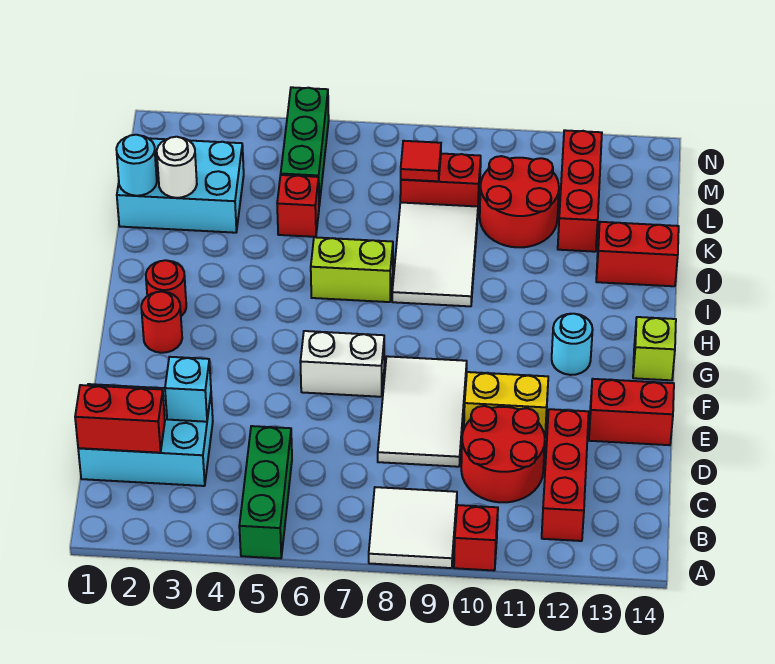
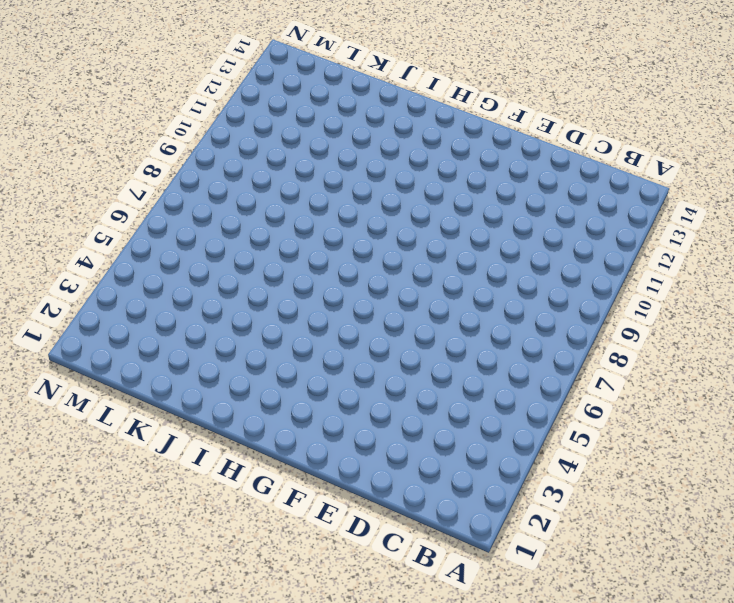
none -> green brick A5:C5 level 1
none -> white tile A8:B9 level 1
none -> red brick A10 level 1

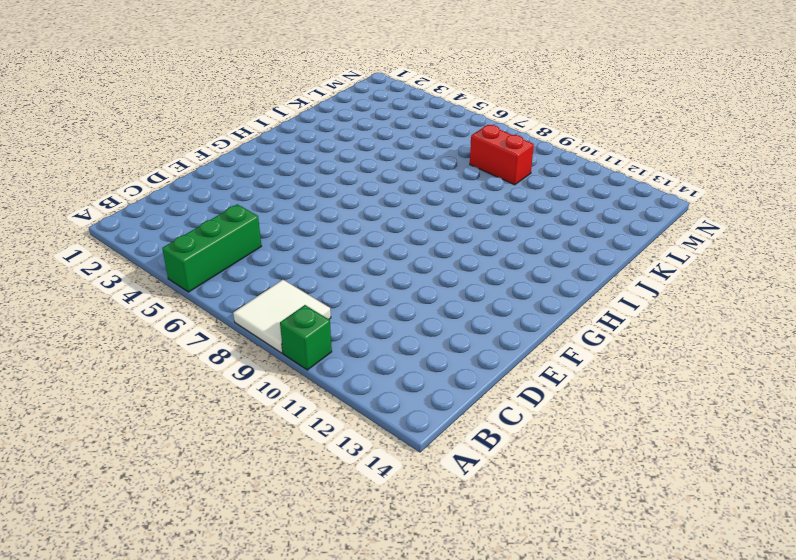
green brick A10 level 1 -> red brick A10 level 1
none -> red brick B12:D12 level 1
none -> cyan brick C1:D3 level 1
none -> red round brick C10:D11 level 1

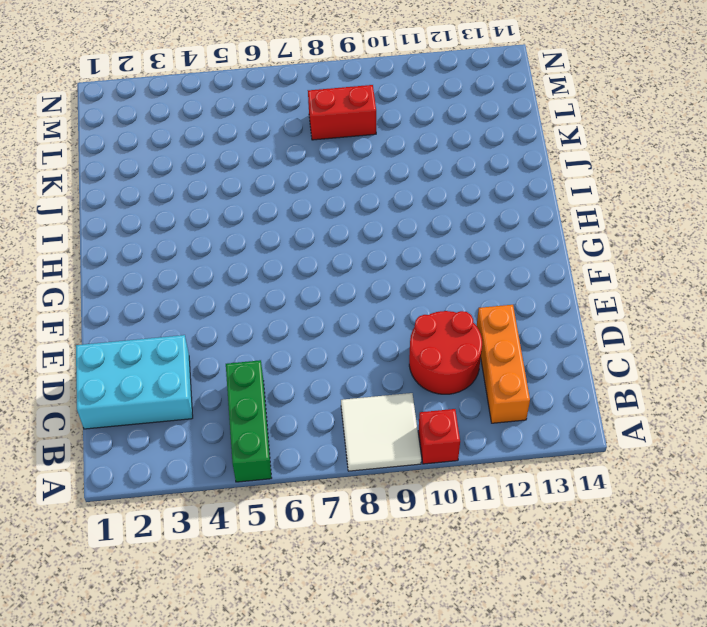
orange brick B12:D12 level 1 -> red brick B12:D12 level 1
none -> white tile D8:F9 level 1
none -> yellow brick E10:E11 level 1
none -> red brick E13:E14 level 1

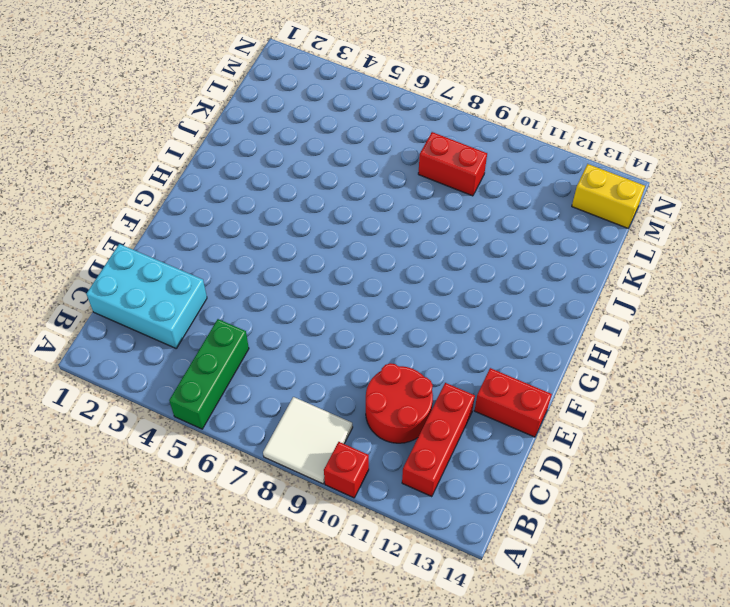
yellow brick M13:M14 level 1 -> yellow brick E10:E11 level 1
none -> white tile D8:F9 level 1
none -> white brick F6:F7 level 1
none -> red round brick G2 level 1

